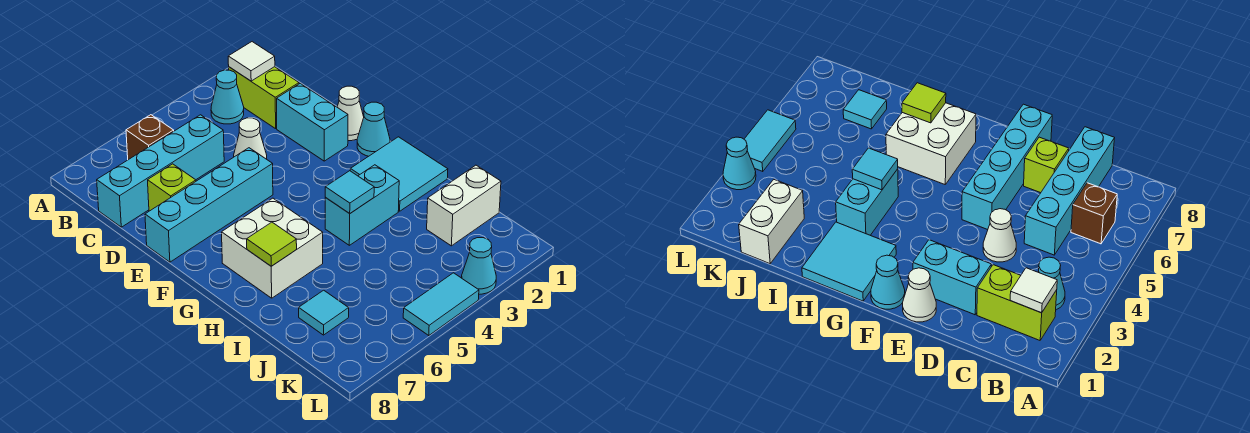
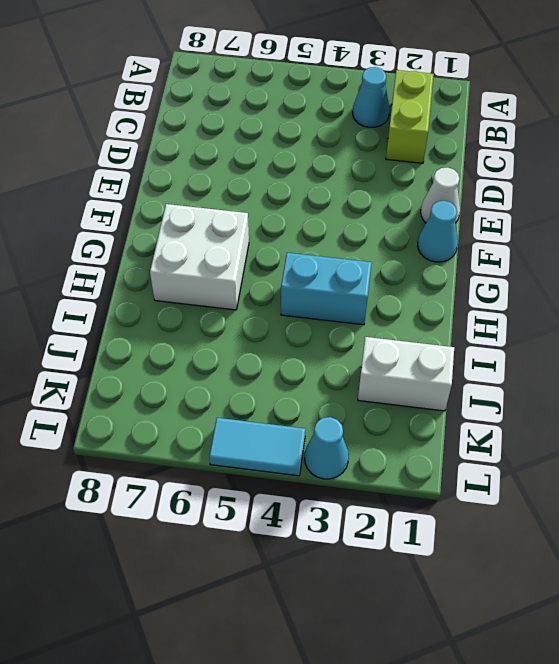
none -> brown brick B6 level 1
none -> cyan brick C5:C8 level 1
none -> cyan brick D2:E2 level 1

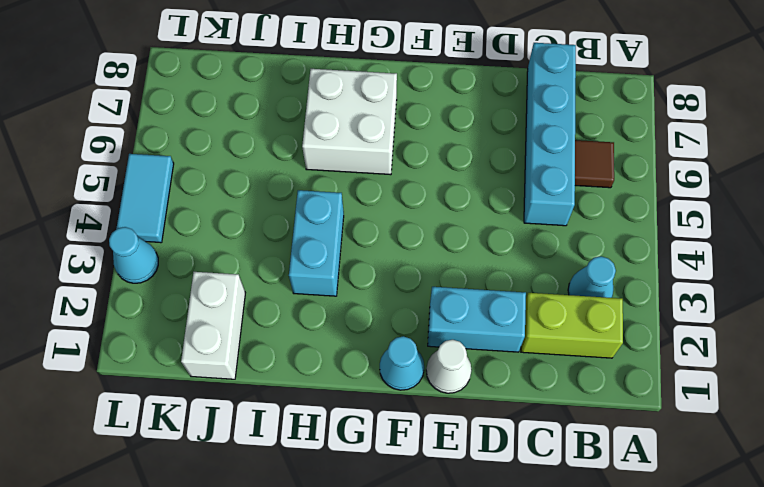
brown tile B6 level 1 -> brown brick B6 level 1
none -> white cone D4 level 1
none -> lime brick D7 level 1
none -> cyan brick E5:E8 level 1

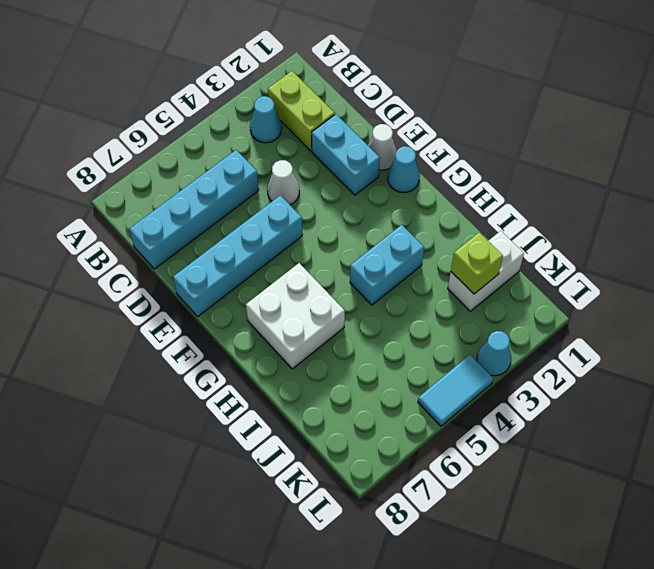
lime brick J2 level 2 -> lime brick D7 level 1
none -> brown brick B6 level 1
none -> cyan tile G1:H2 level 1
none -> cyan tile J7 level 1

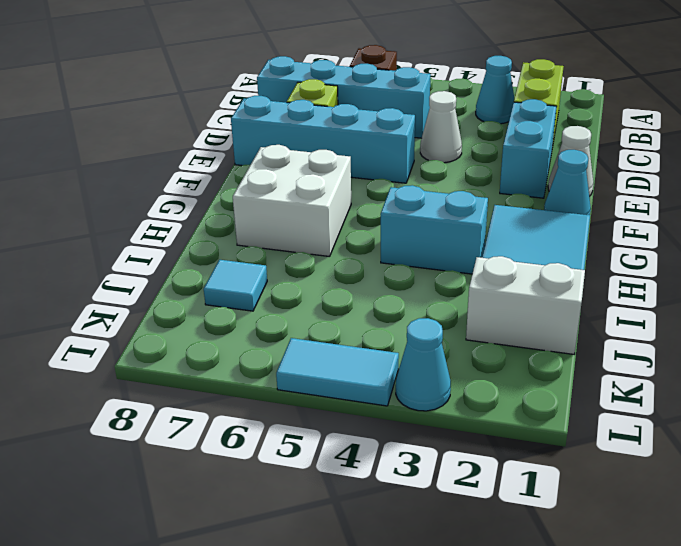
none -> white tile B2 level 2
none -> cyan tile H4 level 2
none -> lime tile H7 level 2

